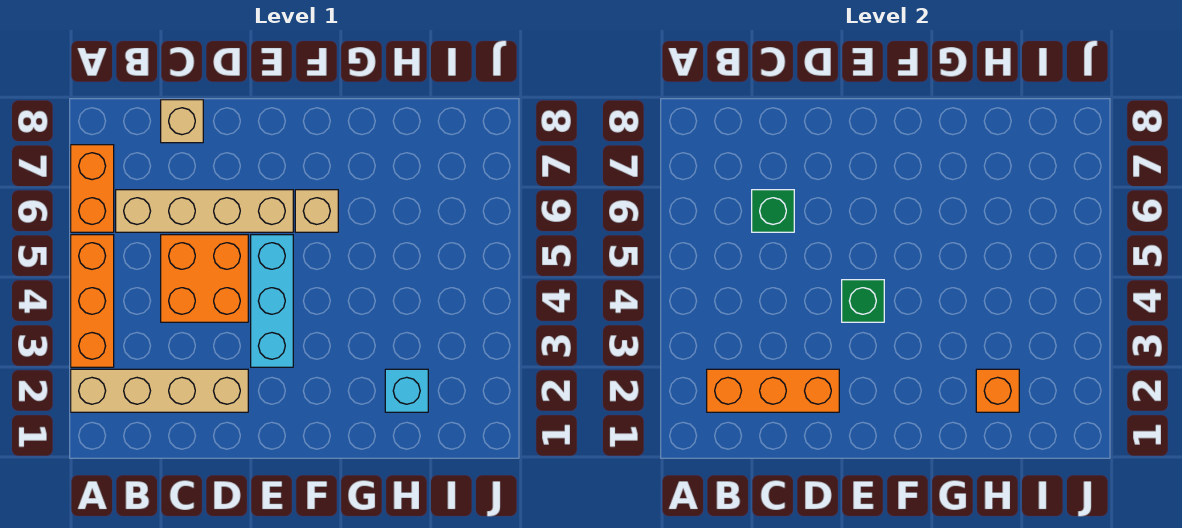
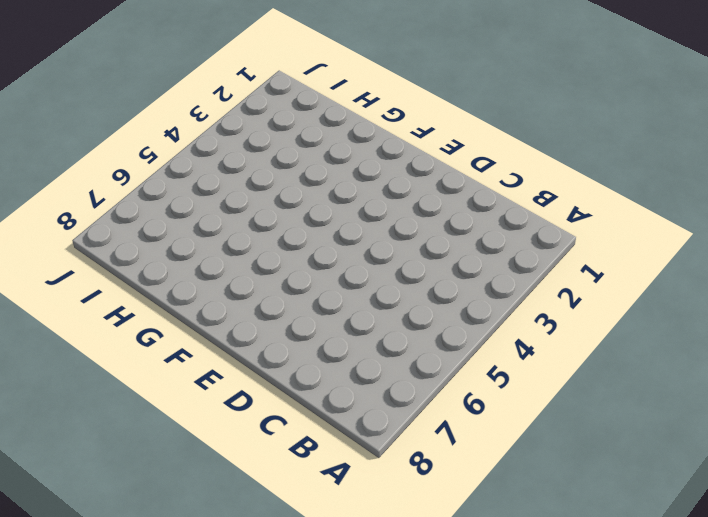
none -> tan brick A2:D2 level 1
none -> orange brick A3:A5 level 1
none -> orange brick A6:A7 level 1

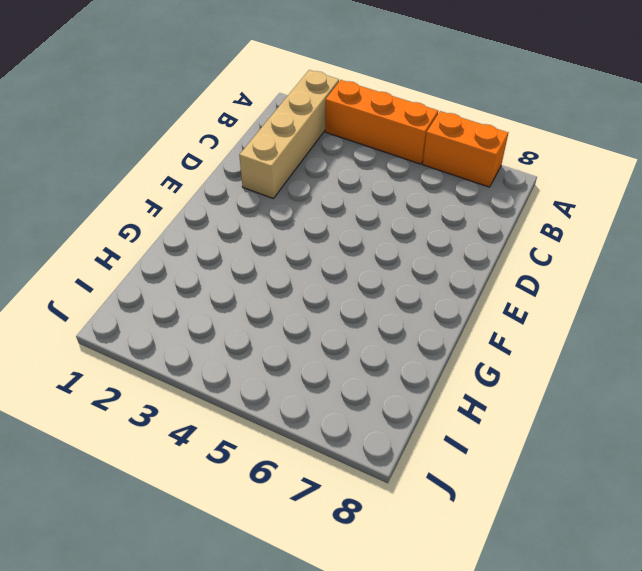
none -> tan brick B6:E6 level 1
none -> orange brick C4:D5 level 1
none -> tan brick C8 level 1

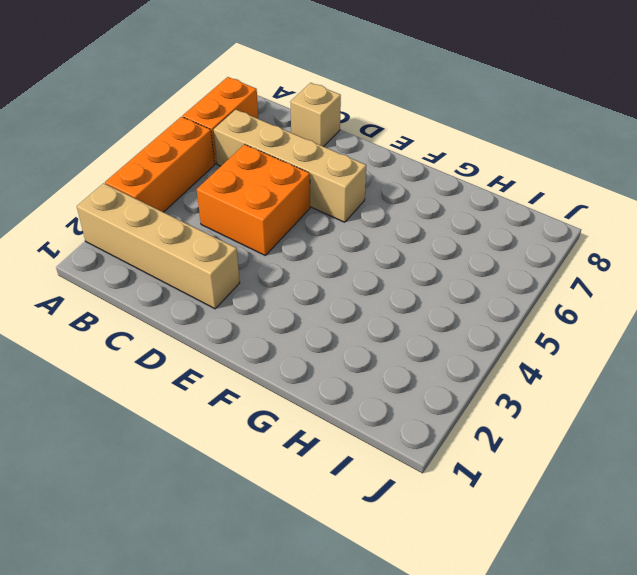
none -> cyan brick E3:E5 level 1
none -> tan brick F6 level 1
none -> cyan brick H2 level 1

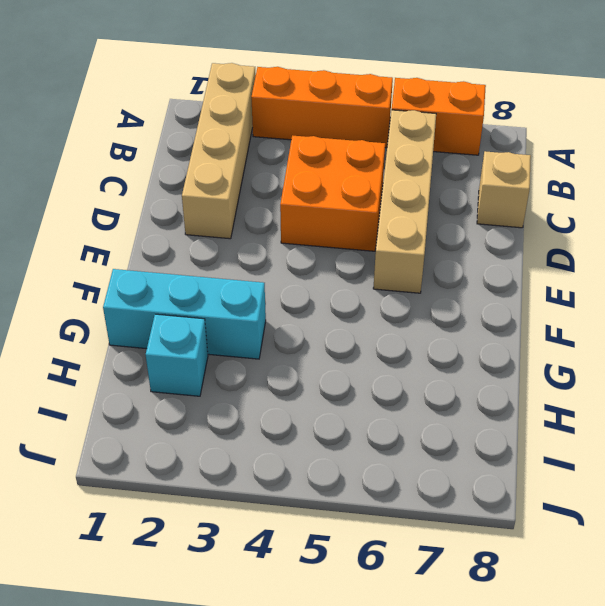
cyan brick G1:G3 level 1 -> cyan brick E3:E5 level 1
none -> tan brick F6 level 1
none -> orange brick B2:D2 level 2
none -> green brick C6 level 2

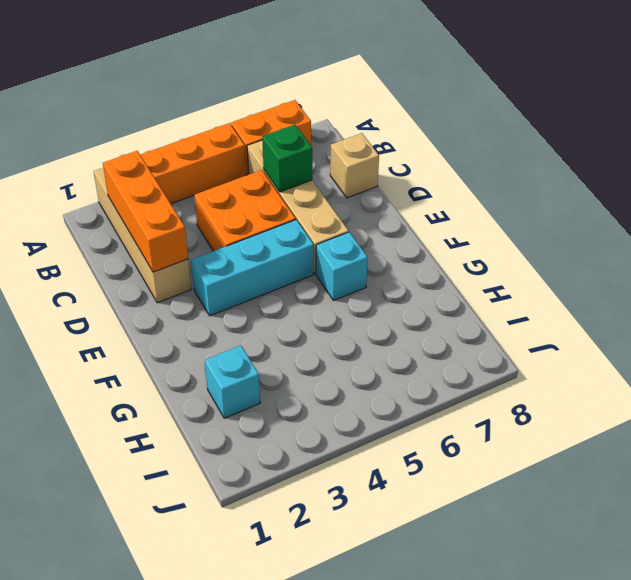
cyan brick F6 level 1 -> tan brick F6 level 1
none -> green brick E4 level 2
none -> orange brick H2 level 2

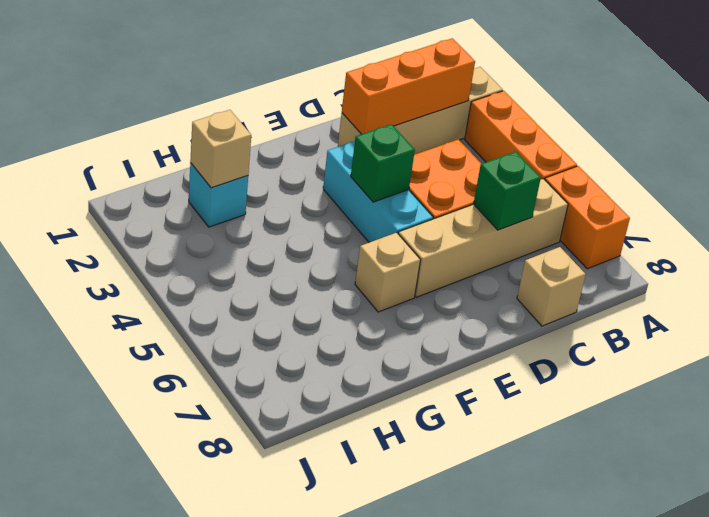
tan brick H2 level 2 -> orange brick H2 level 2

